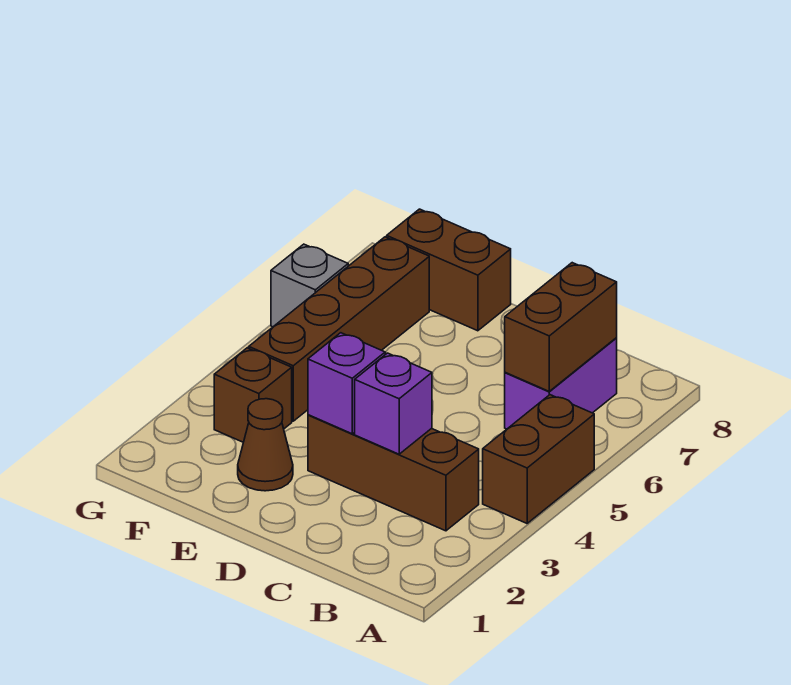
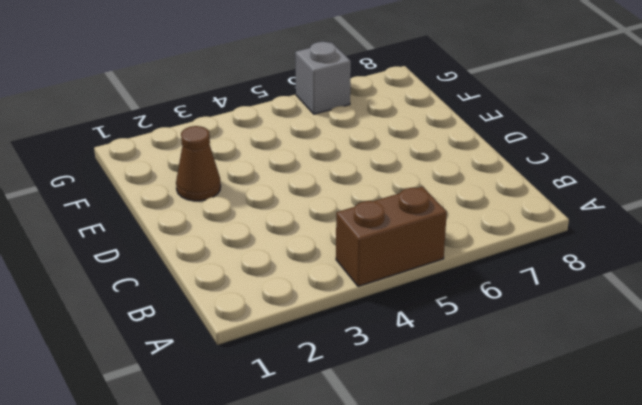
none -> brown brick B3:D3 level 1
none -> purple brick B6:B7 level 1

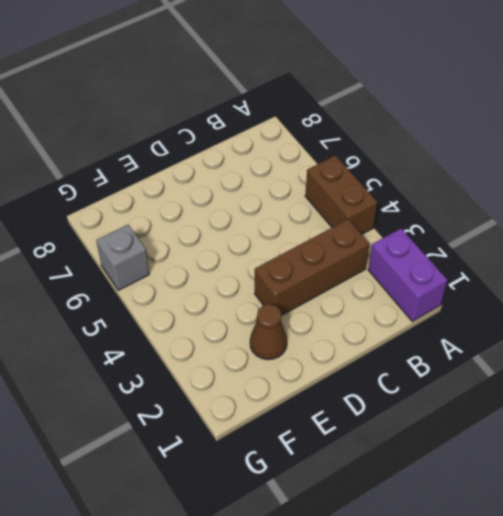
purple brick A1:A2 level 1 -> purple brick B6:B7 level 1
none -> brown brick E8:F8 level 1
none -> brown brick F3 level 1

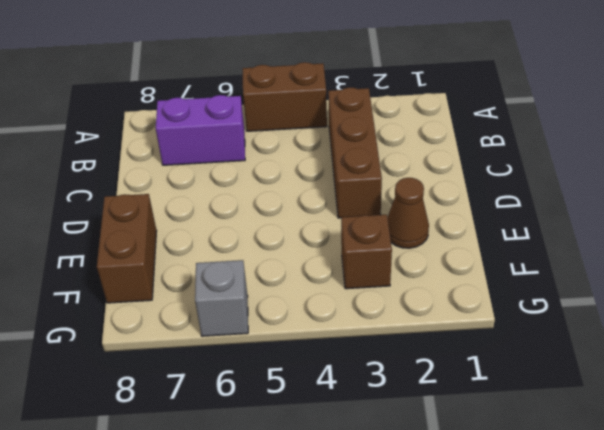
none -> brown brick F4:F7 level 1
none -> brown brick B6:B7 level 2

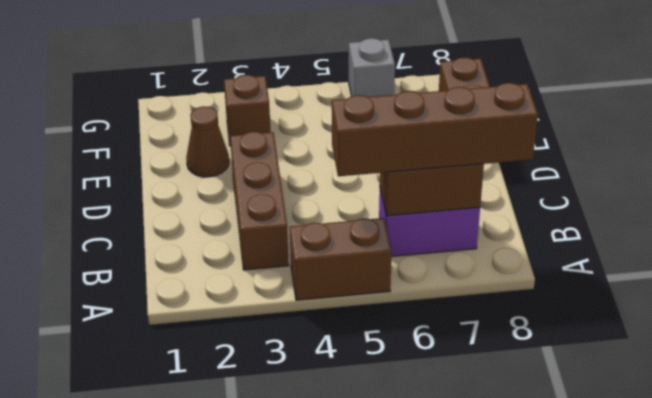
brown brick B5:B8 level 3 -> brown brick F4:F7 level 1
none -> purple brick C3 level 2
none -> purple brick D3 level 2

